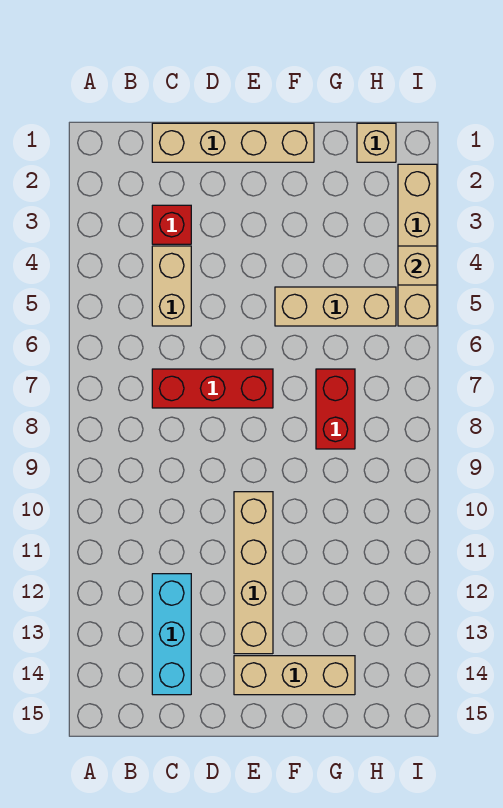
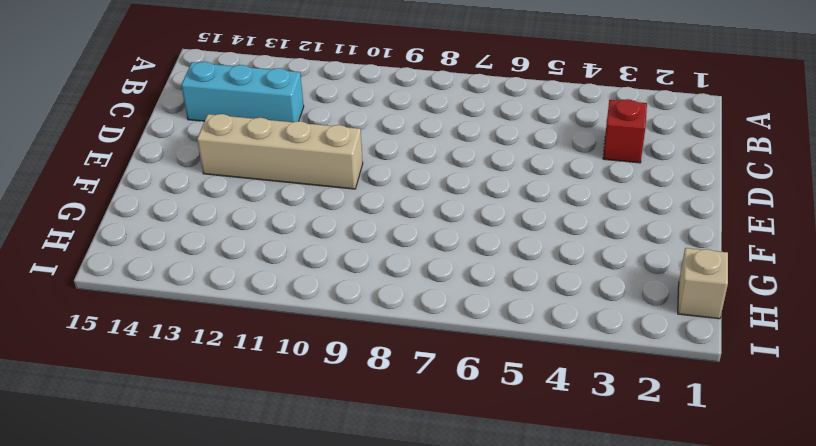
none -> tan brick C1:F1 level 1
none -> tan brick C4:C5 level 1
none -> red brick C7:E7 level 1

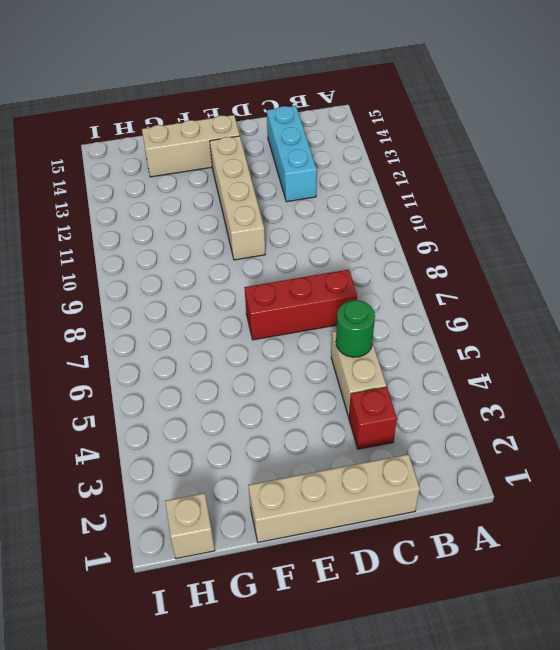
green round brick C5 level 2 -> none
none -> tan brick F5:H5 level 1
none -> red brick G7:G8 level 1
none -> tan brick I2:I5 level 1

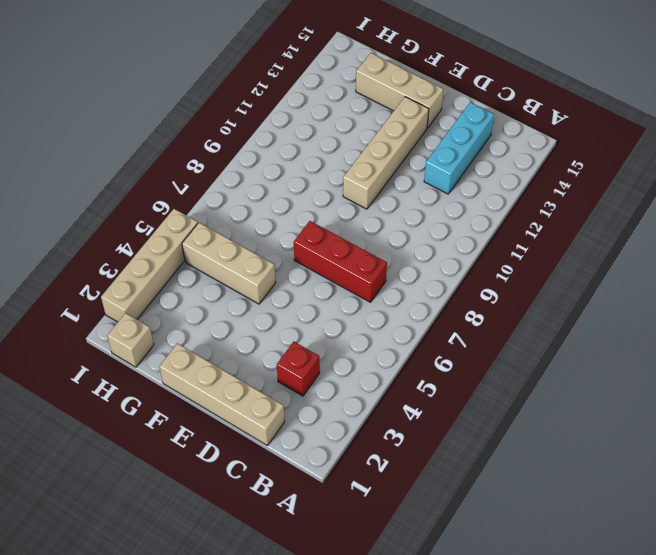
none -> tan brick C4:C5 level 1
none -> red brick G7:G8 level 1
none -> tan brick I4 level 2

